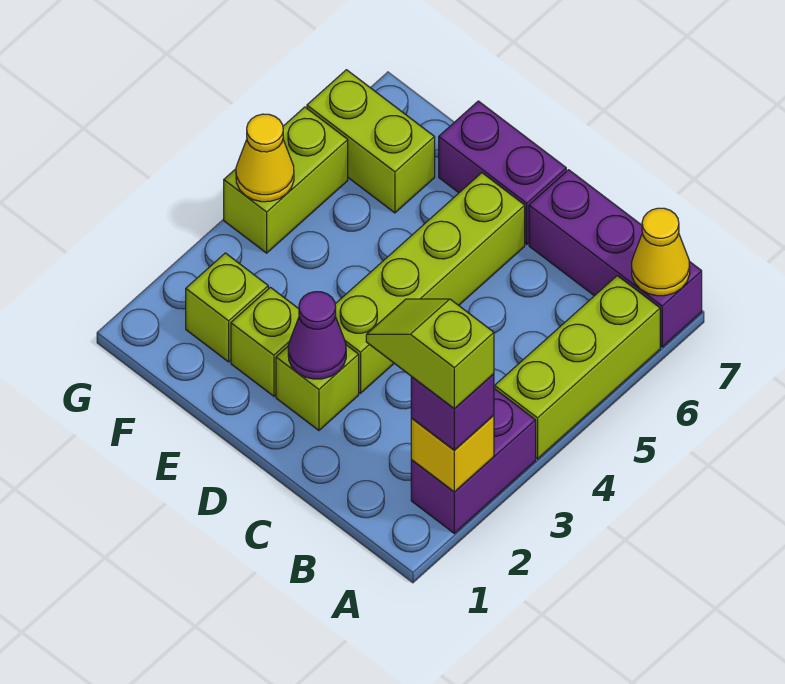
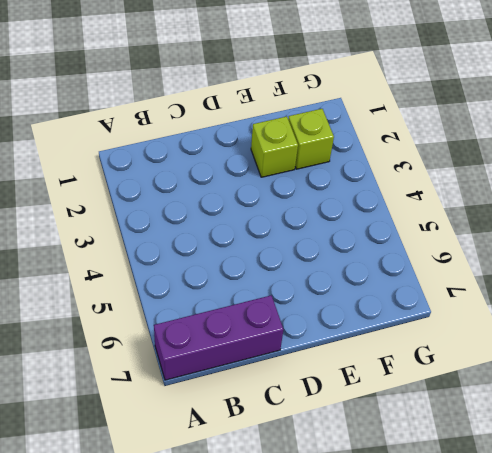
none -> purple brick A2:A3 level 1
none -> lime brick A4:A6 level 1
none -> lime brick D2 level 1

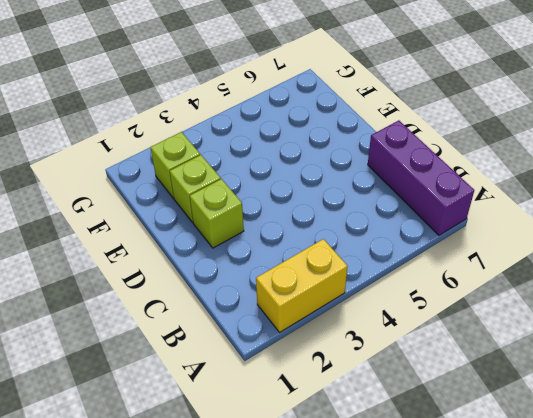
yellow brick A2:A3 level 1 -> purple brick A2:A3 level 1
none -> lime brick A4:A6 level 1
none -> lime brick D3:D6 level 1
none -> purple brick D7:E7 level 1

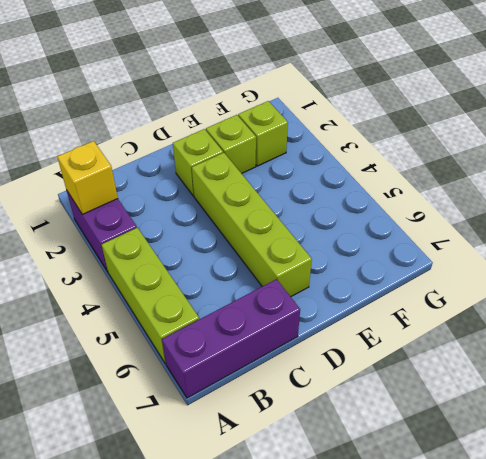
none -> purple brick D7:E7 level 1
none -> lime brick F6:G6 level 1
none -> lime brick G4:G5 level 1

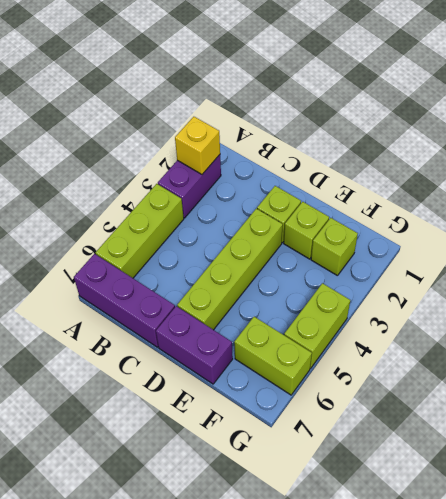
none -> yellow cone A7 level 2
none -> purple cone D2 level 2
none -> yellow cone G4 level 2

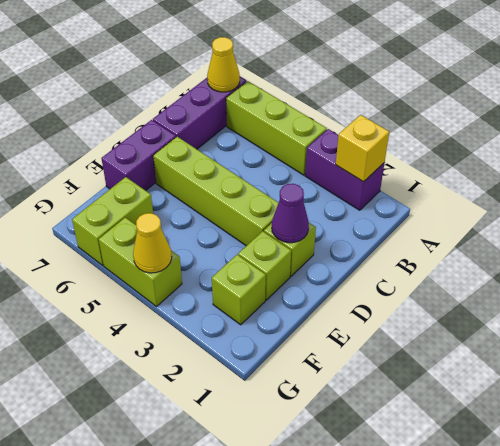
none -> purple brick A2 level 3
none -> lime slope A2:B2 level 4 top A

